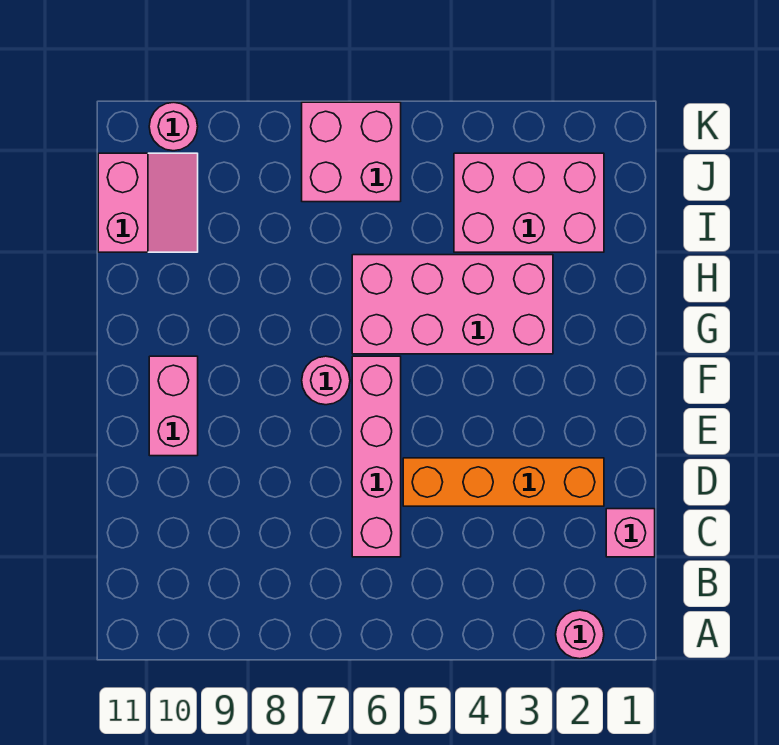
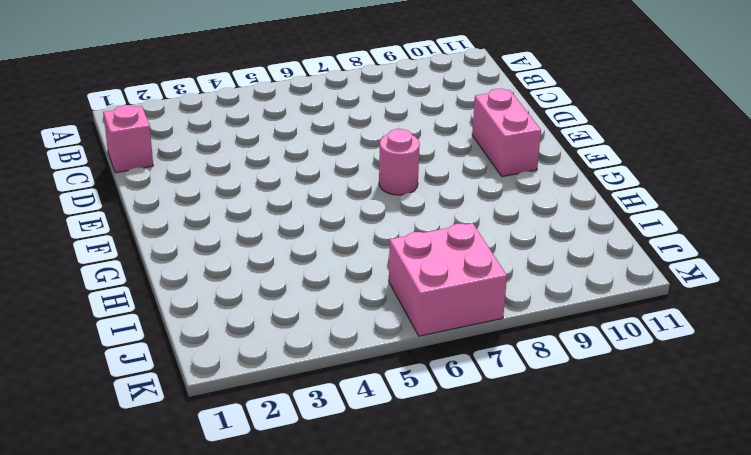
none -> pink round brick A2 level 1
none -> pink brick C6:F6 level 1

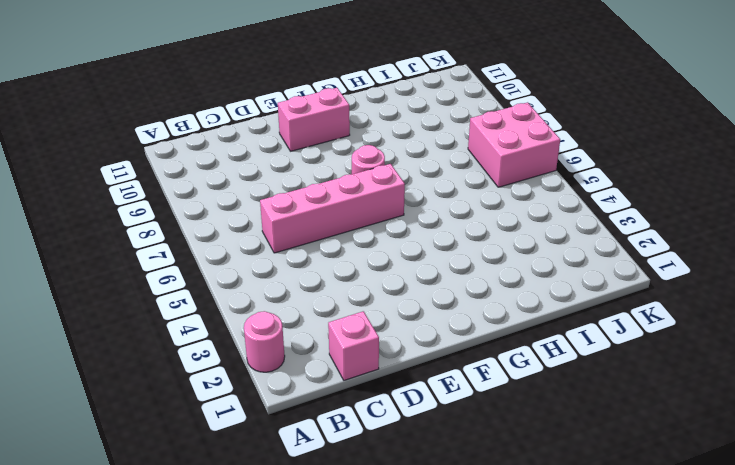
none -> orange brick D2:D5 level 1
none -> pink brick G3:H6 level 1

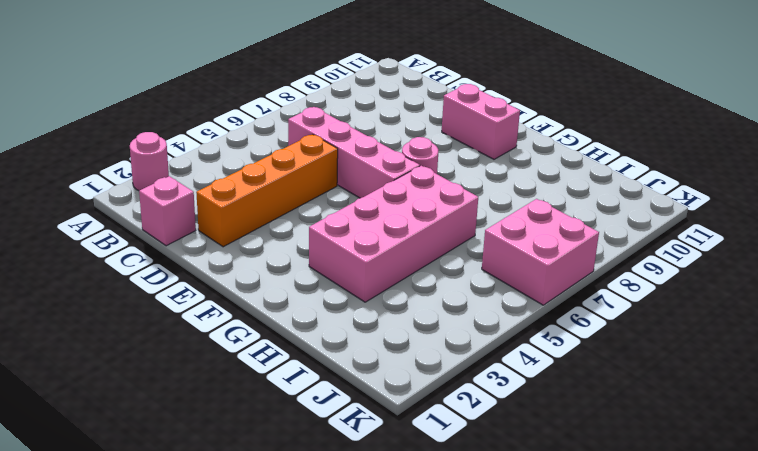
none -> pink brick I2:J4 level 1
none -> pink slope I10:J11 level 1 top 11

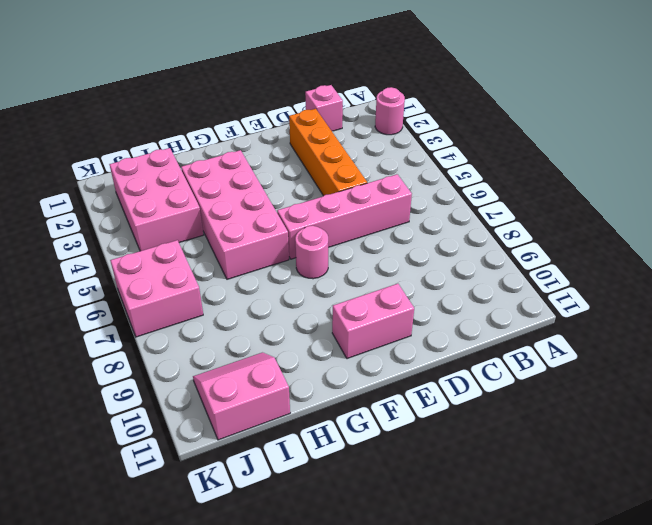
none -> pink round brick K10 level 1

